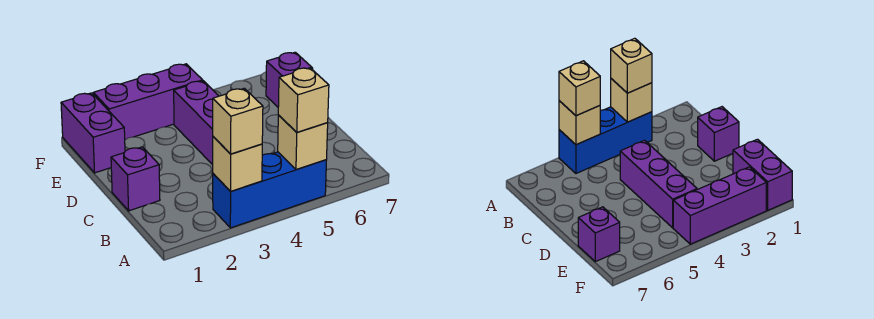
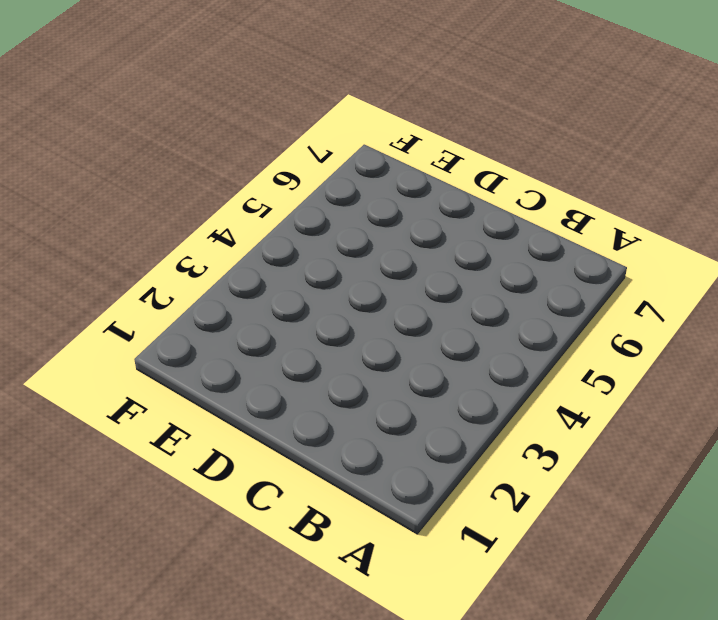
none -> blue brick A3:A5 level 1
none -> purple brick C1 level 1

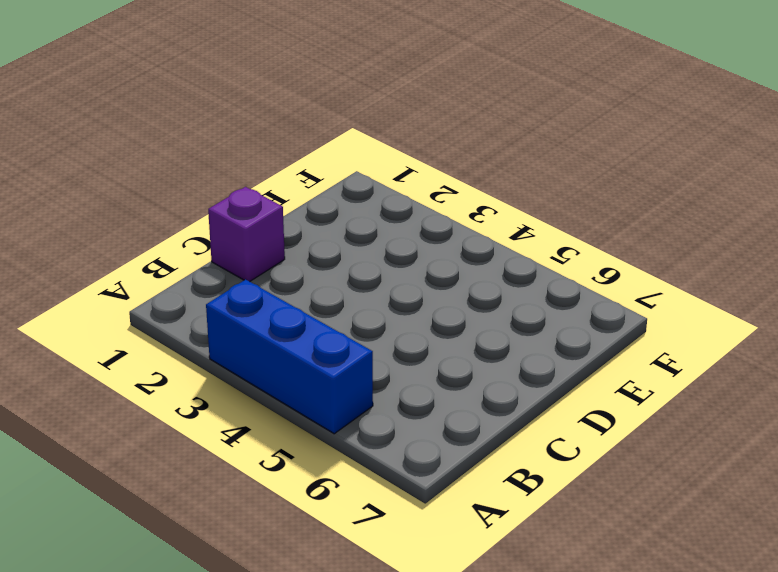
none -> purple brick C4:E4 level 1
none -> purple brick E1:F1 level 1

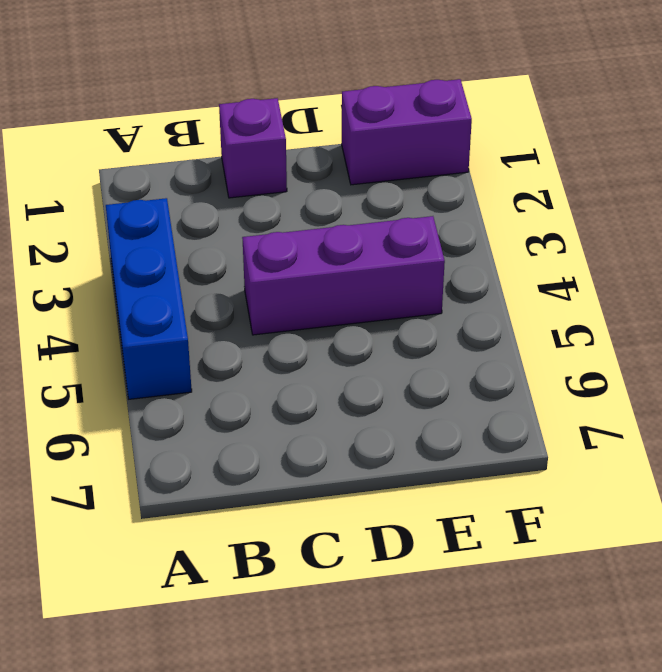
none -> purple brick E7 level 1
none -> purple brick F2:F4 level 1

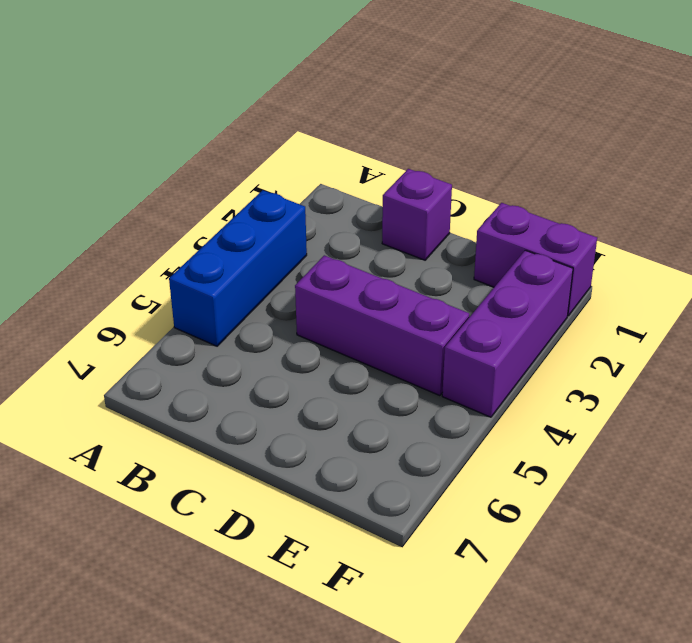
none -> purple brick E7 level 1
none -> tan brick A3 level 2

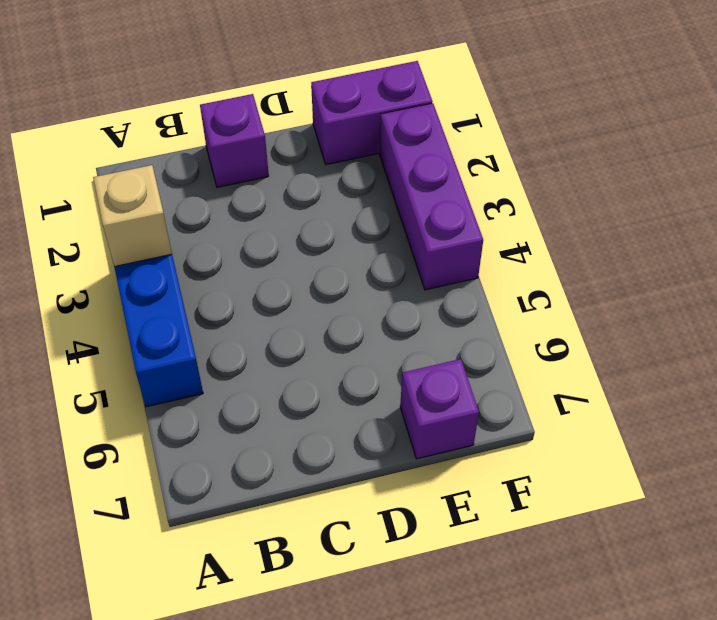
none -> purple brick C4:E4 level 1
none -> tan brick A5 level 2

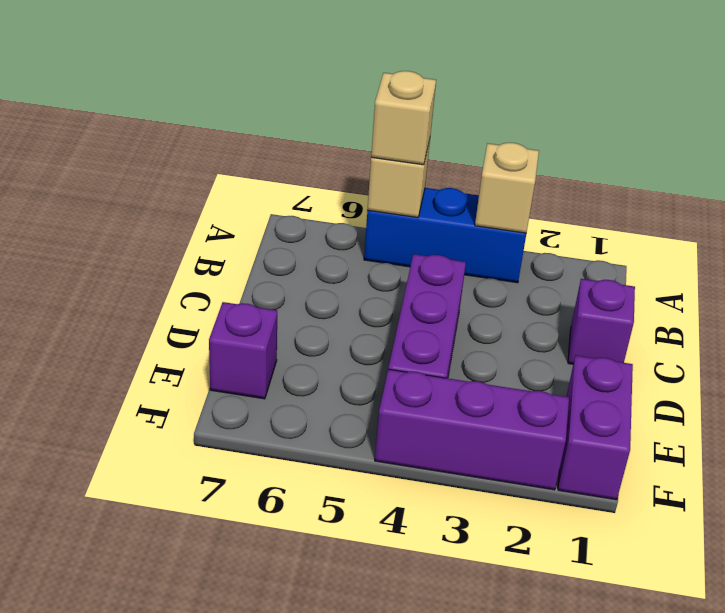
none -> tan brick A3 level 3

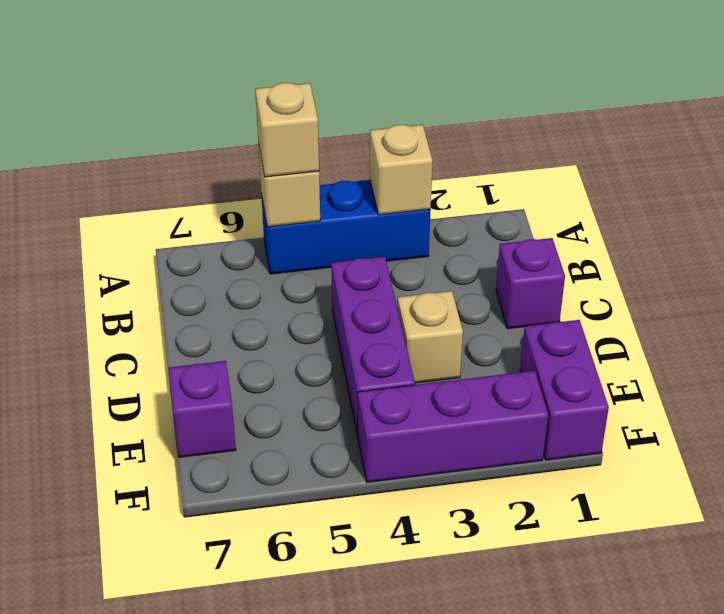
tan brick D3 level 1 -> tan brick A3 level 3

